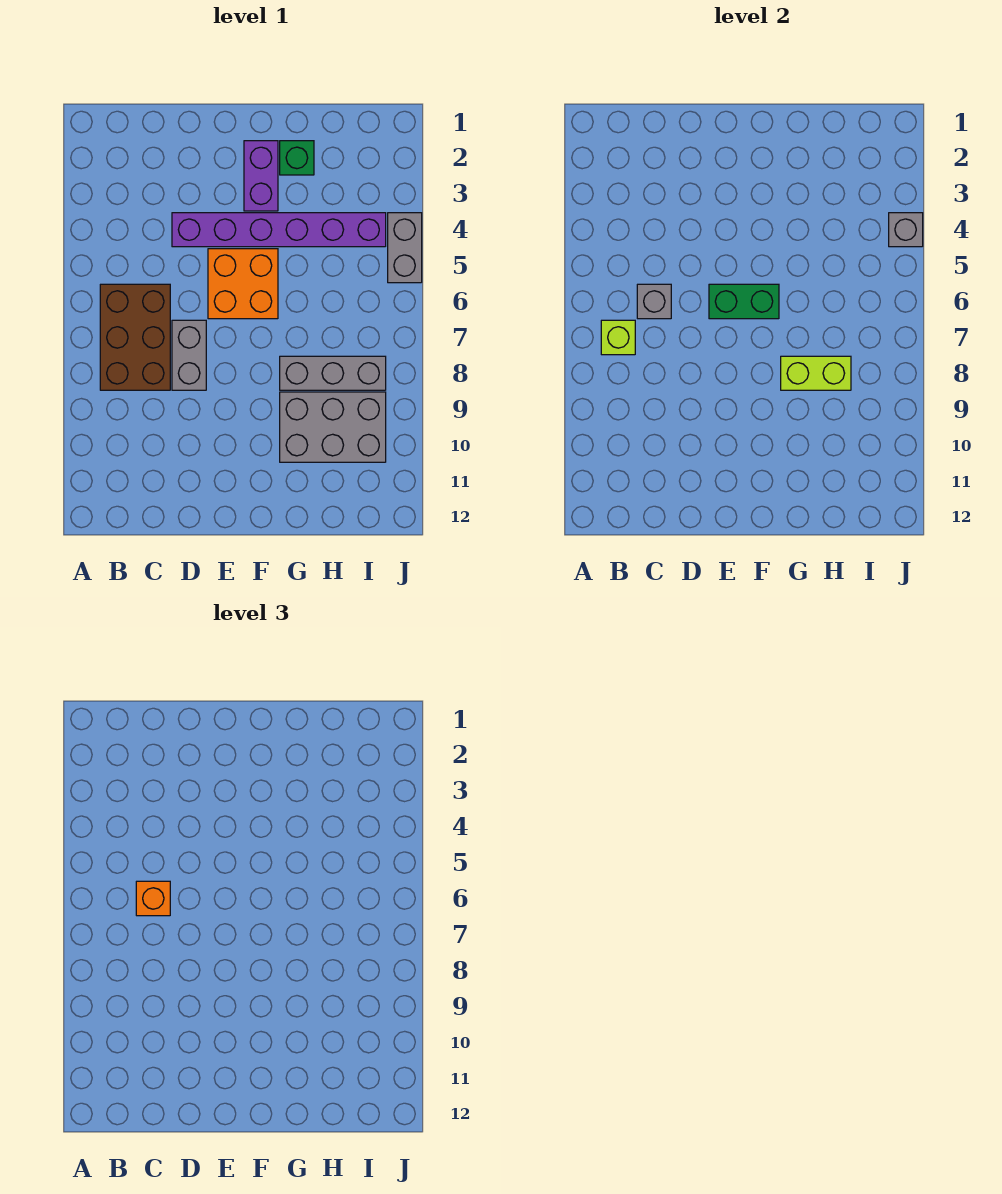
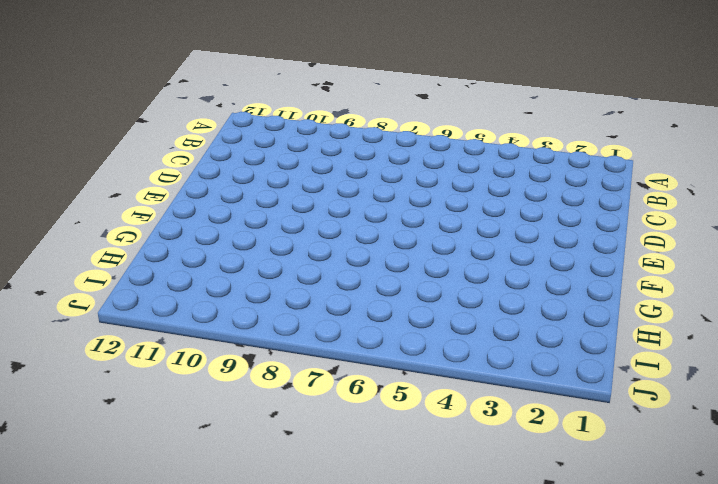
none -> brown brick B6:C8 level 1
none -> purple brick D4:I4 level 1
none -> grey brick D7:D8 level 1

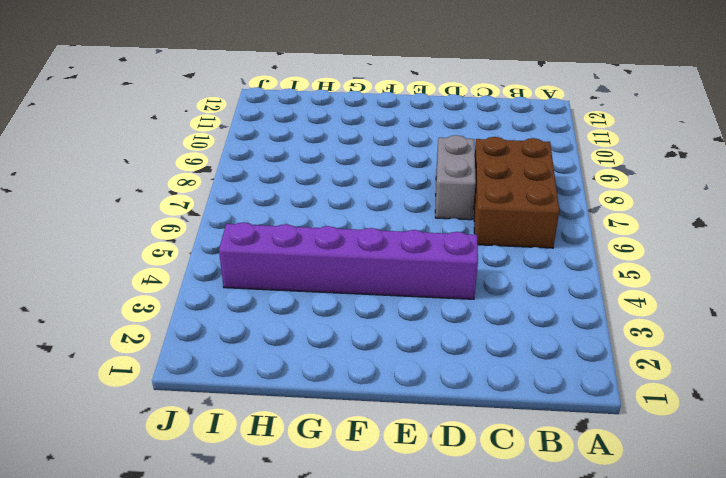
none -> orange brick E5:F6 level 1
none -> purple brick F2:F3 level 1
none -> green brick G2 level 1

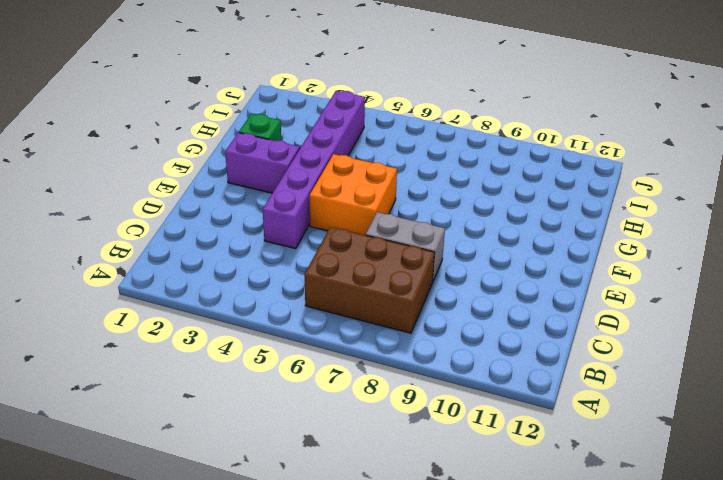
none -> grey brick G8:I8 level 1
none -> grey brick G9:I10 level 1
none -> grey brick J4:J5 level 1

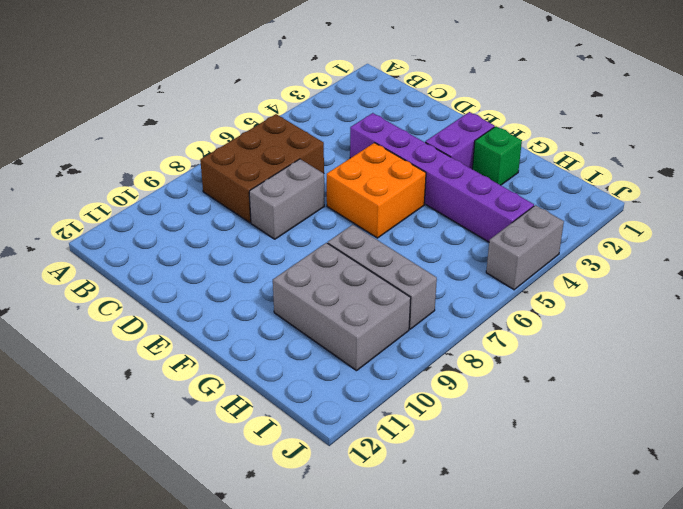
none -> lime brick B7 level 2
none -> grey brick C6 level 2
none -> green brick E6:F6 level 2

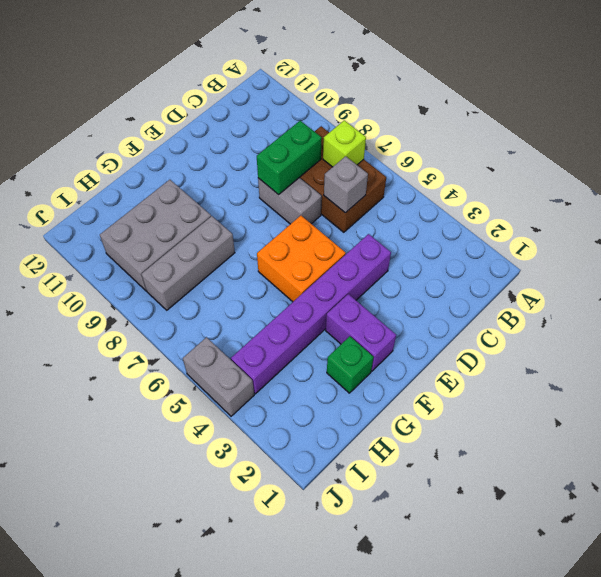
green brick C8:D8 level 2 -> green brick E6:F6 level 2
none -> lime brick G8:H8 level 2
none -> grey brick J4 level 2
none -> orange brick C6 level 3

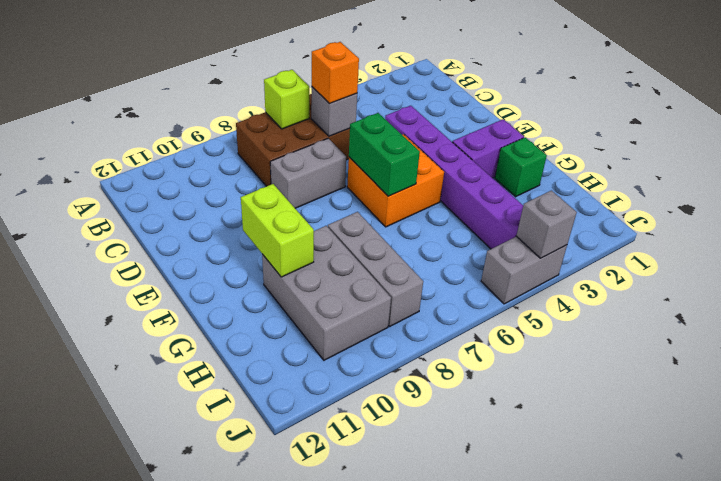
lime brick F10:G10 level 2 -> lime brick G8:H8 level 2

